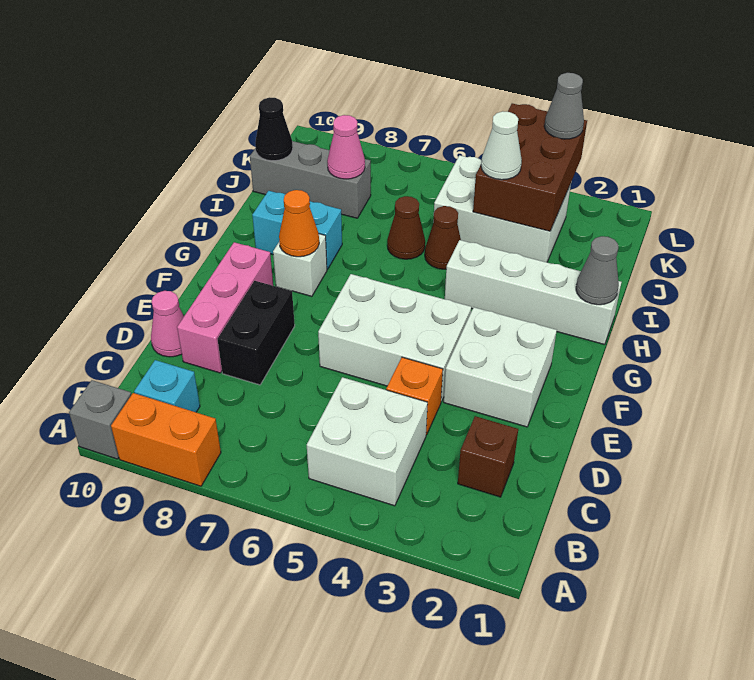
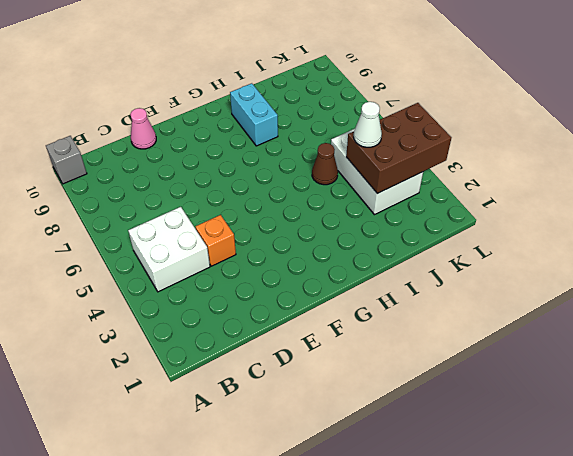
none -> orange brick A8:A9 level 1
none -> cyan brick B9 level 1
none -> brown brick C2 level 1

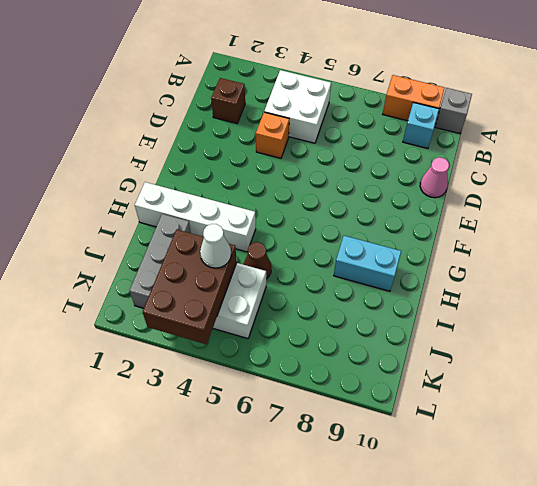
grey brick I2:K2 level 1 -> grey brick J8:J10 level 1
none -> black brick D8:E8 level 1
none -> pink brick D9:F9 level 1
none -> white brick E2:F3 level 1

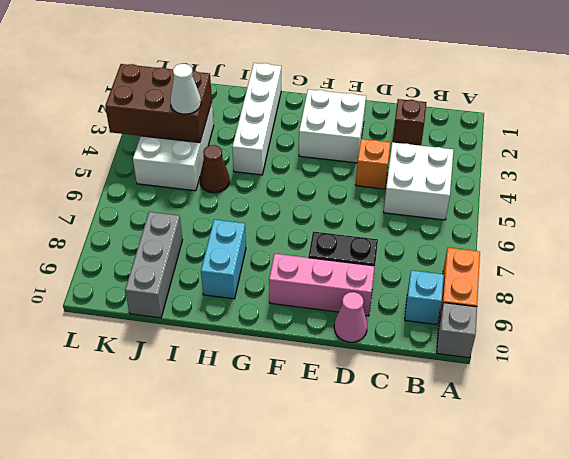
none -> white brick E4:F6 level 1
none -> white brick G8 level 1
none -> brown cone I6 level 1

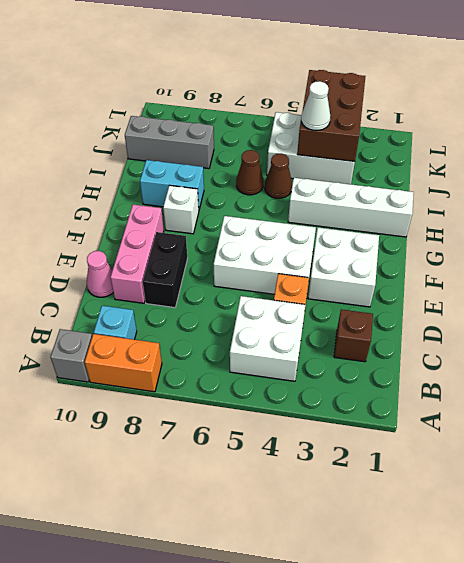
none -> orange cone G8 level 2
none -> grey cone H1 level 2
none -> pink cone J8 level 2

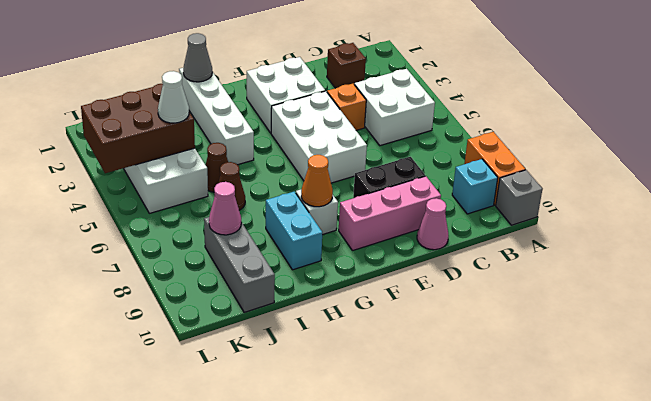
none -> black cone J10 level 2
none -> grey cone L3 level 3

